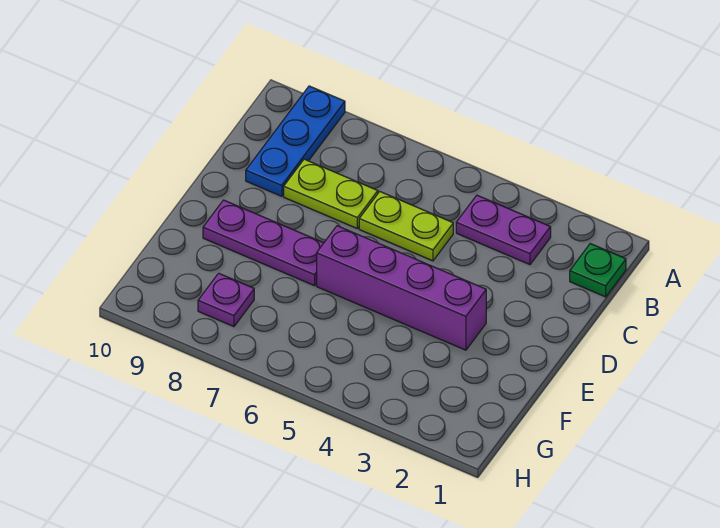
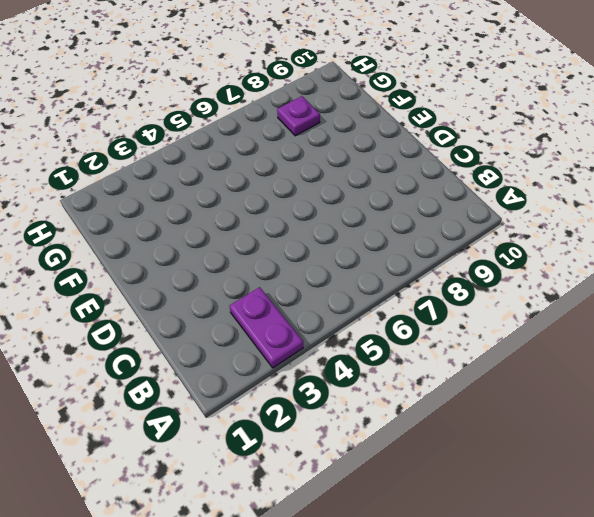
purple plate A3:B3 level 1 -> purple plate B3:B4 level 1
none -> blue plate A9:C9 level 1
none -> green plate B1 level 1

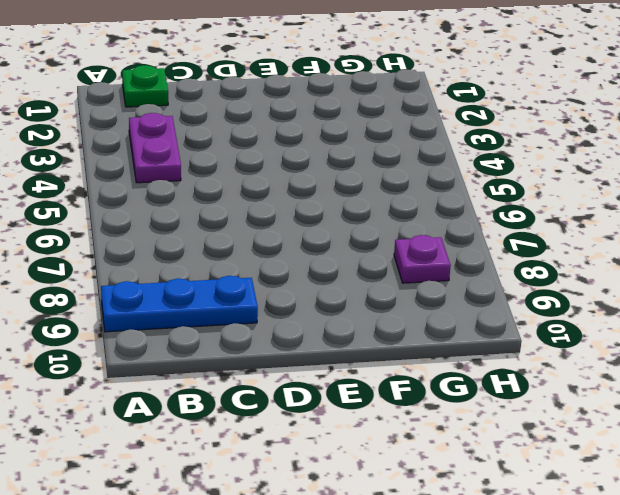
none -> lime plate C5:C6 level 1
none -> lime plate C7:C8 level 1

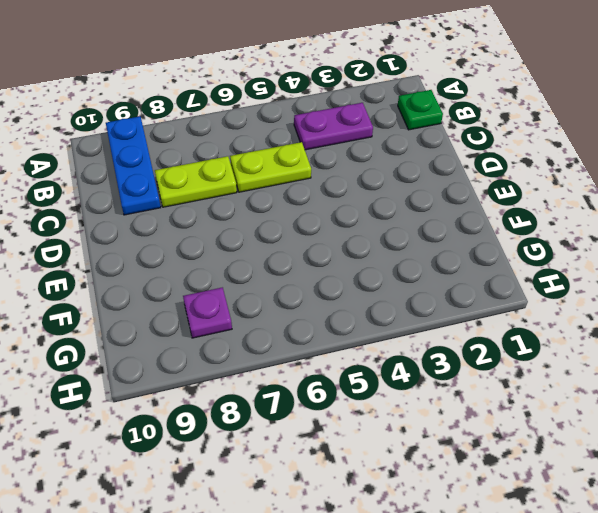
none -> purple brick E3:E6 level 1
none -> purple plate E7:E9 level 1

